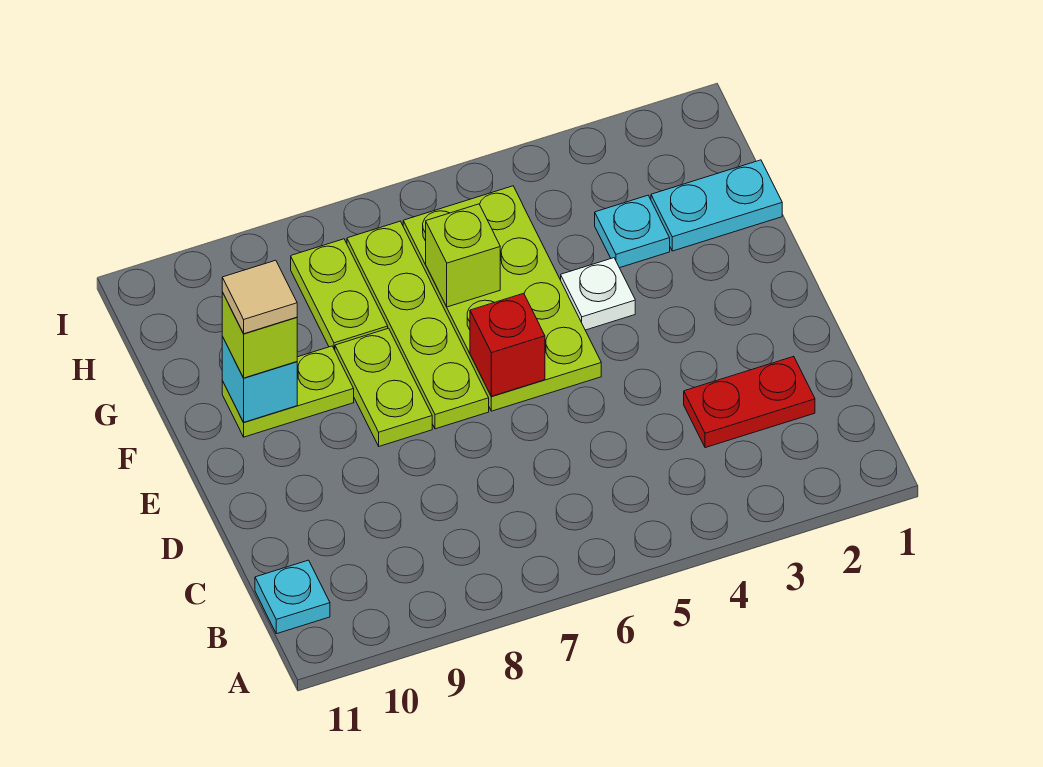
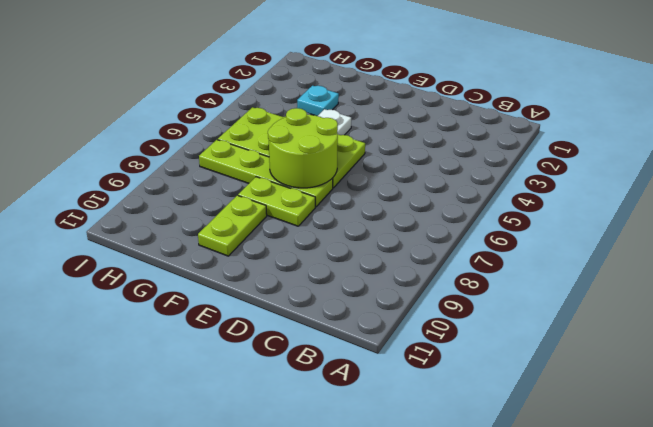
lime round brick E6:F7 level 2 -> red brick E6 level 2
none -> cyan plate B11 level 1
none -> red plate C2:C3 level 1
none -> cyan plate G1:G2 level 1

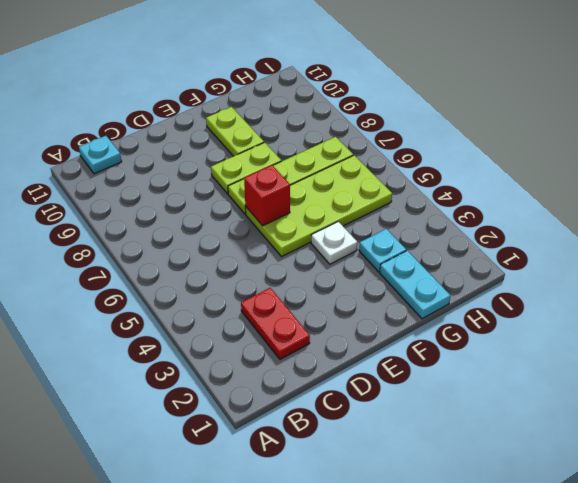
none -> lime plate G8:H8 level 1
none -> cyan brick F10 level 2
none -> lime brick G6 level 2

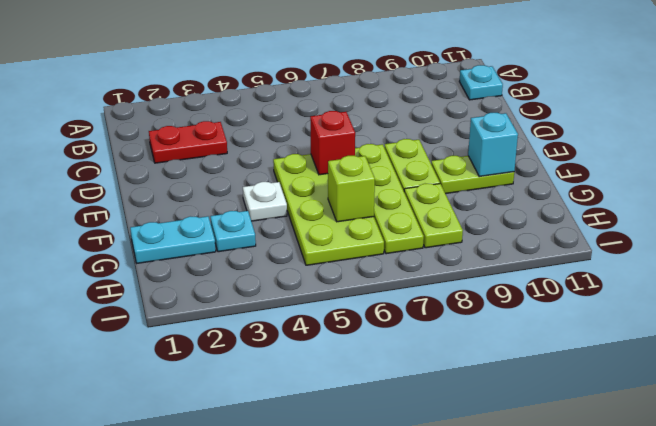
none -> lime brick F10 level 3
none -> tan tile F10 level 4

